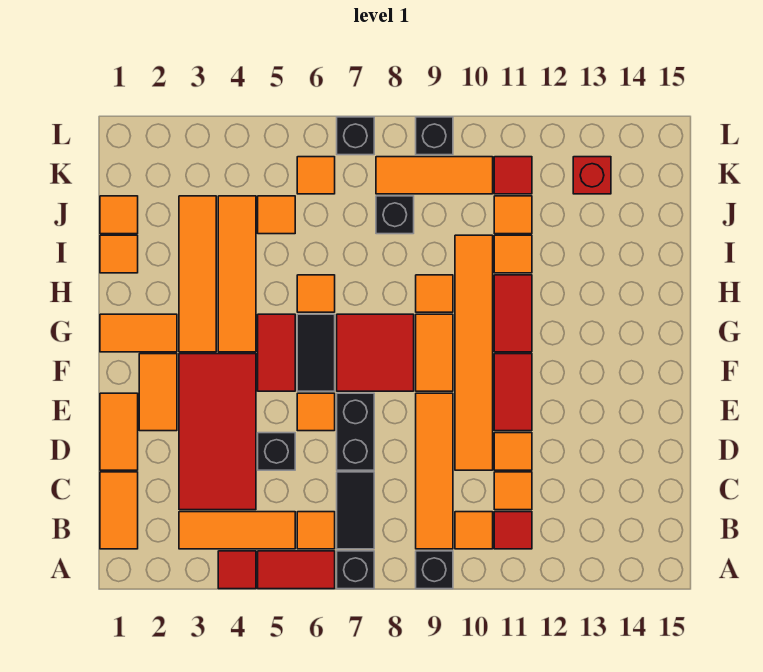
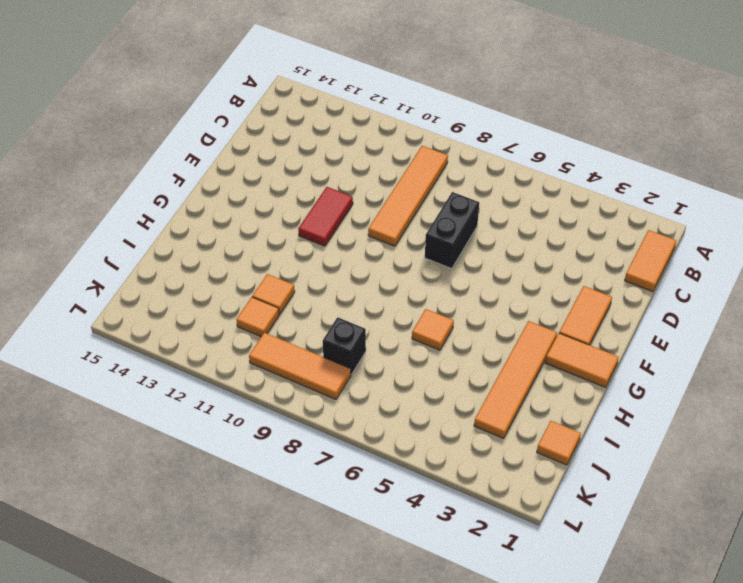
none -> red tile A4 level 1
none -> red tile A5:A6 level 1
none -> black brick A7 level 1
none -> black brick A9 level 1

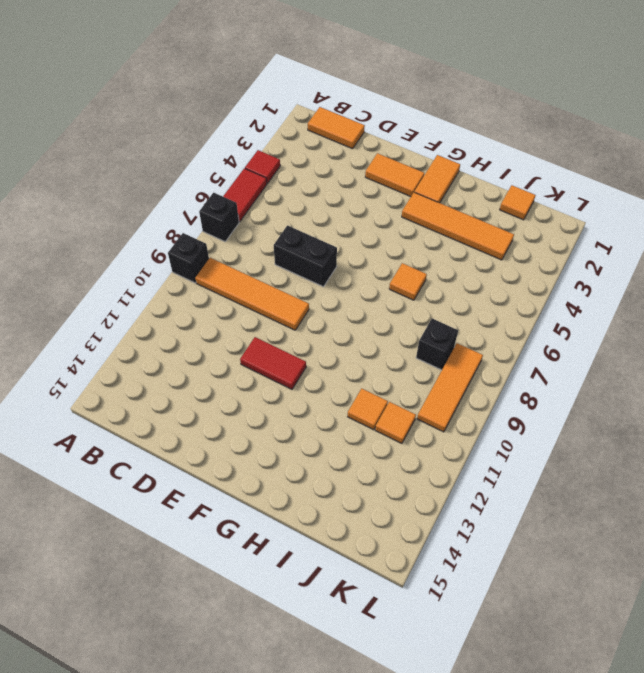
none -> orange tile B3:B5 level 1
none -> orange tile B6 level 1
none -> black tile B7:C7 level 1
none -> orange tile B10 level 1

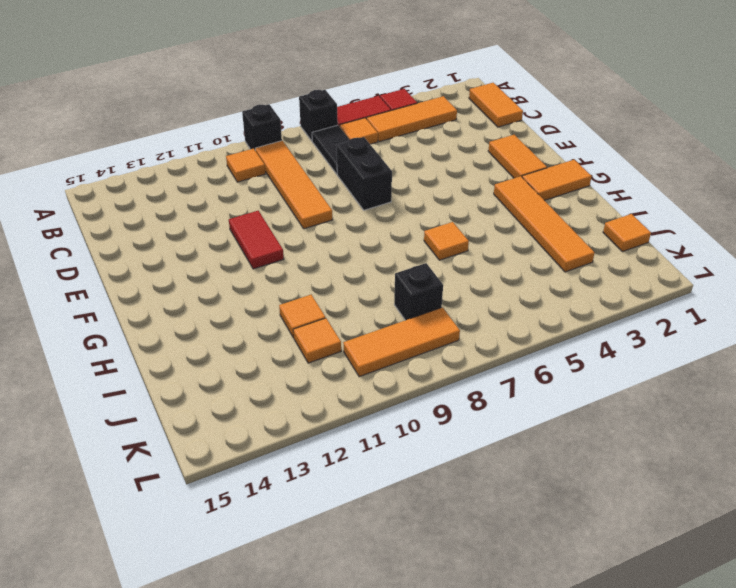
none -> red tile B11 level 1
none -> red tile C3:F4 level 1
none -> orange tile C11 level 1
none -> orange tile D1:E1 level 1

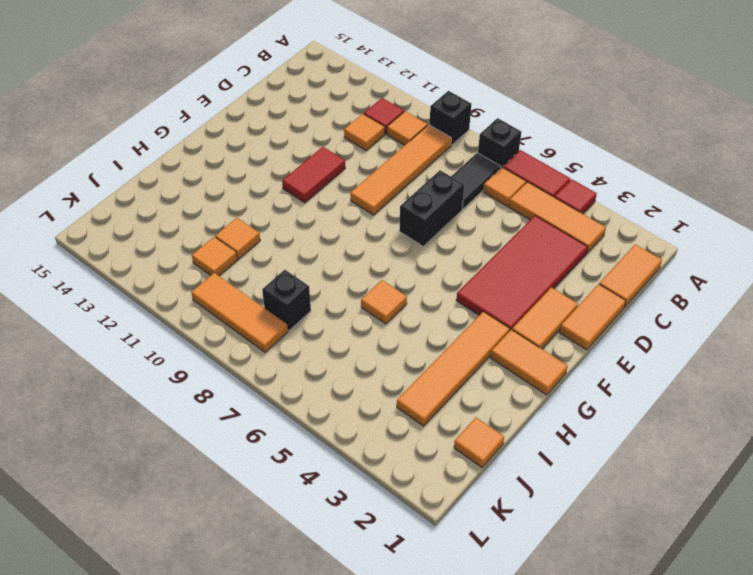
none -> black brick D5 level 1
none -> orange tile D10:I10 level 1
none -> orange tile D11 level 1
none -> orange tile E6 level 1

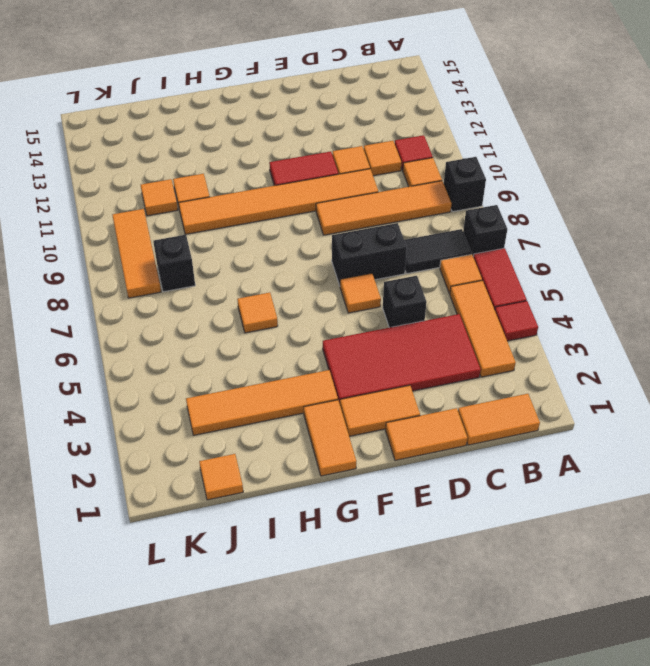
none -> red tile F5:G5 level 1
none -> black tile F6:G6 level 1
none -> red tile F7:G8 level 1
none -> orange tile F9:G9 level 1

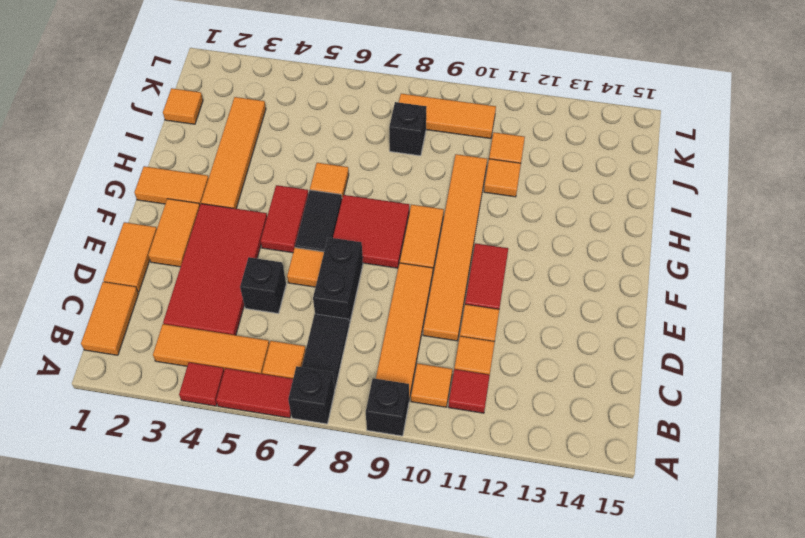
none -> orange tile G4:J4 level 1
none -> red tile G11:H11 level 1
none -> orange tile H9 level 1
none -> orange tile I1 level 1

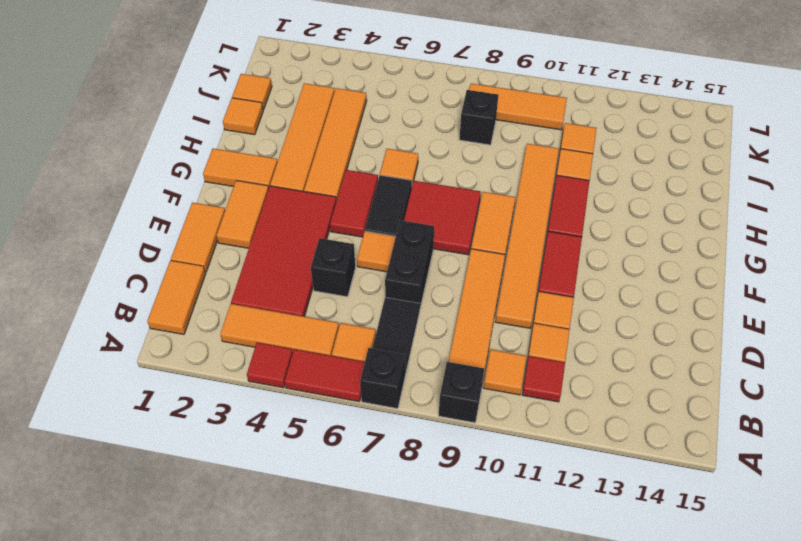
none -> orange tile H9 level 1
none -> orange tile J5 level 1
none -> orange tile K6 level 1
none -> red tile K11 level 1

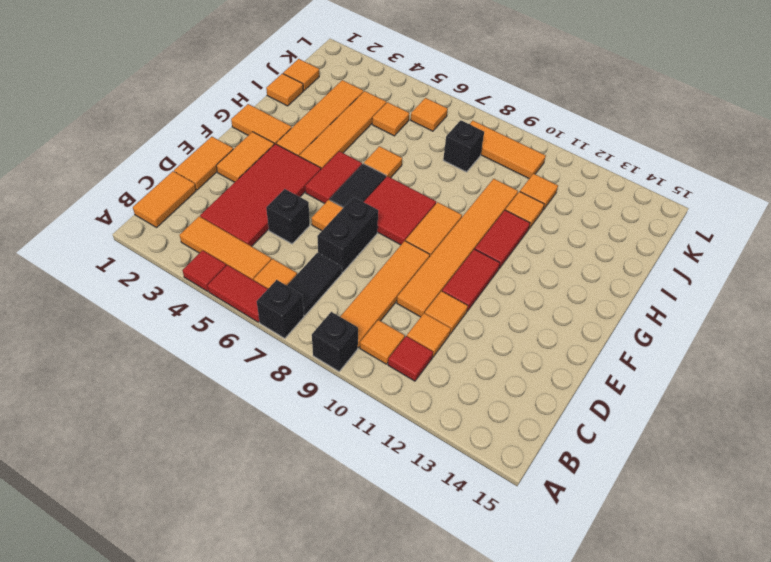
none -> orange tile H9 level 1
none -> red tile K11 level 1
none -> red brick K13 level 1
none -> black brick L7 level 1

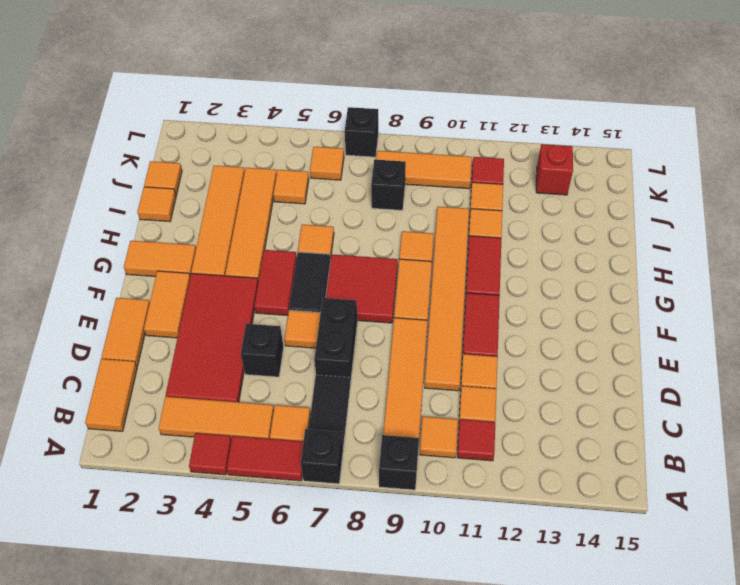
none -> black brick L9 level 1

